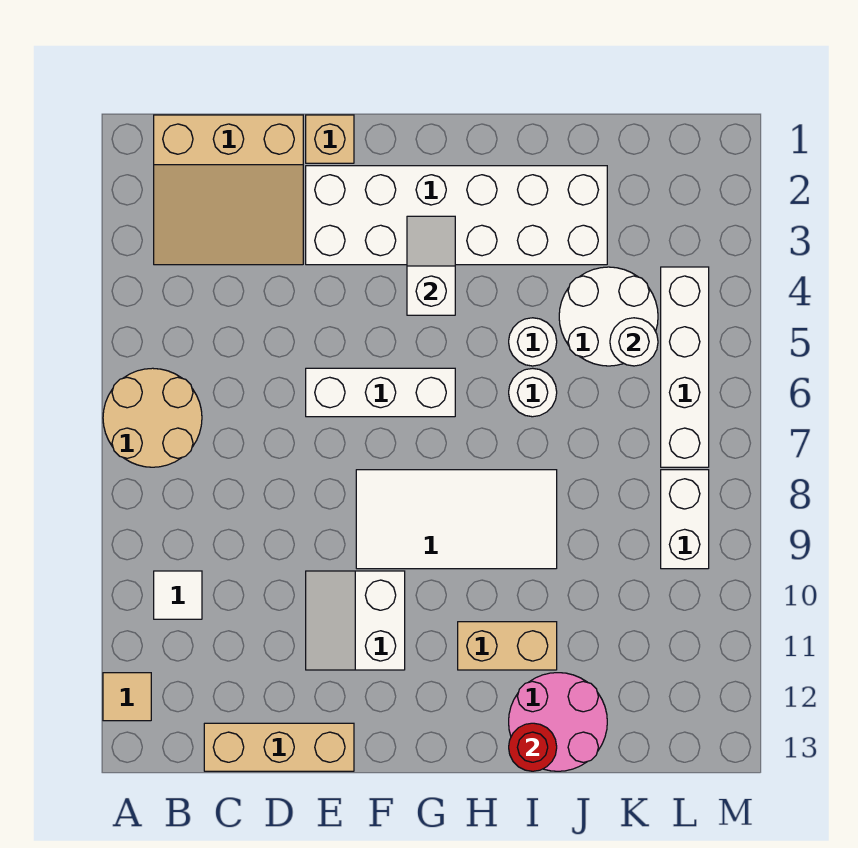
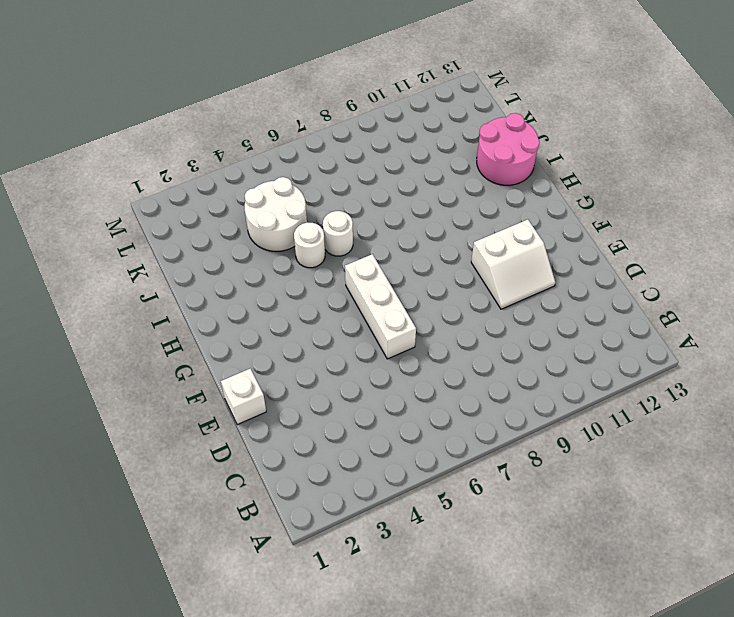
white brick E1 level 1 -> tan brick E1 level 1
none -> tan round brick A6:B7 level 1
none -> tan tile A12 level 1
none -> tan slope B1:D3 level 1 top 1

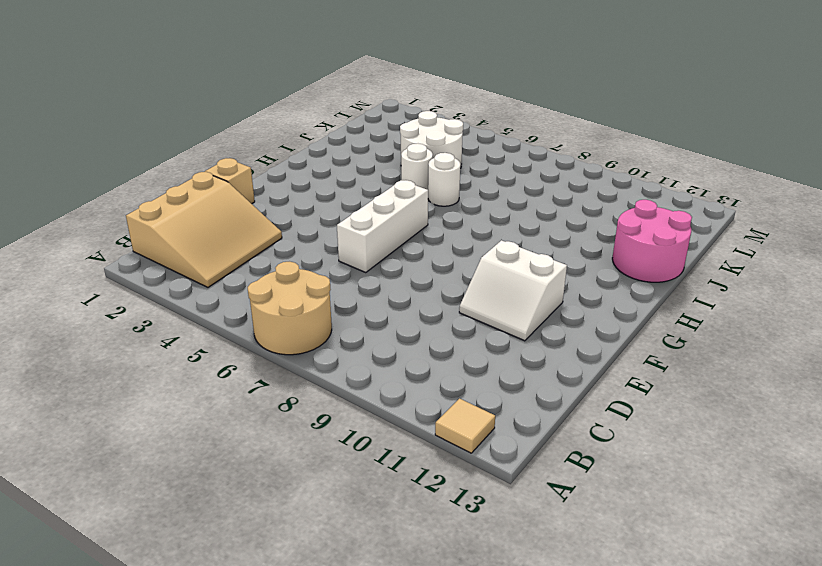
none -> white tile B10 level 1
none -> tan brick C13:E13 level 1
none -> white brick E2:J3 level 1

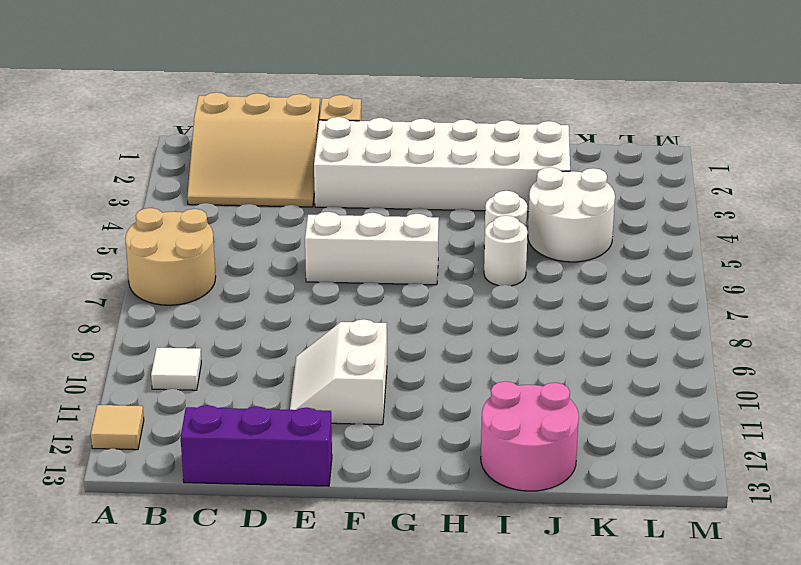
purple brick C13:E13 level 1 -> tan brick C13:E13 level 1
none -> white tile F8:I9 level 1
none -> tan brick H11:I11 level 1
none -> white brick L4:L7 level 1

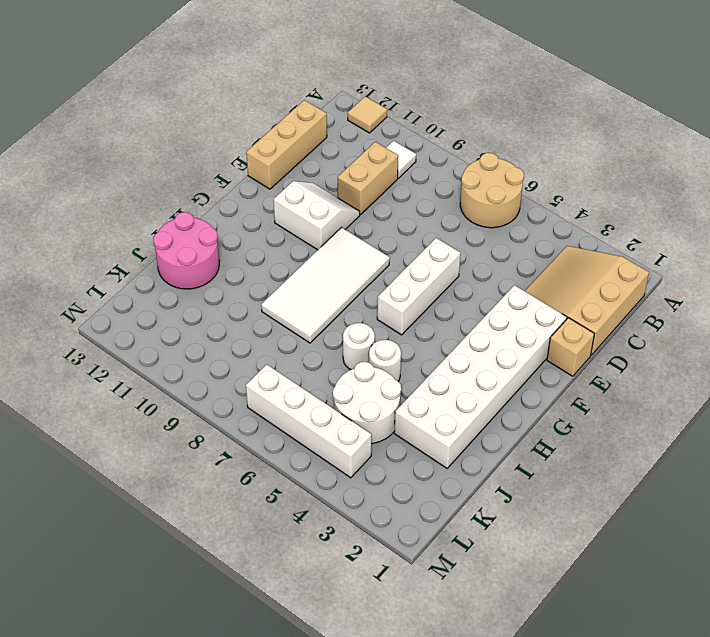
tan brick C10:D10 level 1 -> tan brick H11:I11 level 1
none -> white brick L8:L9 level 1
none -> white slope G3:G4 level 2 top 4
none -> red round brick I13 level 2

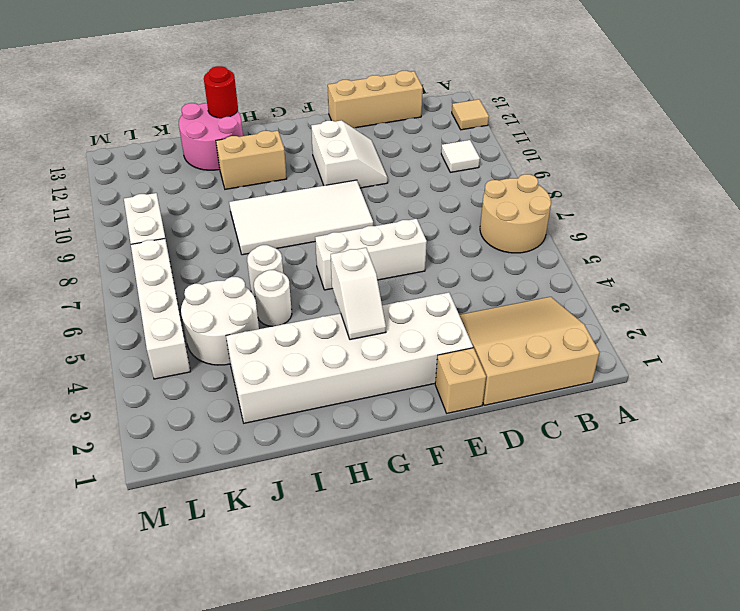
none -> white round brick K5 level 2

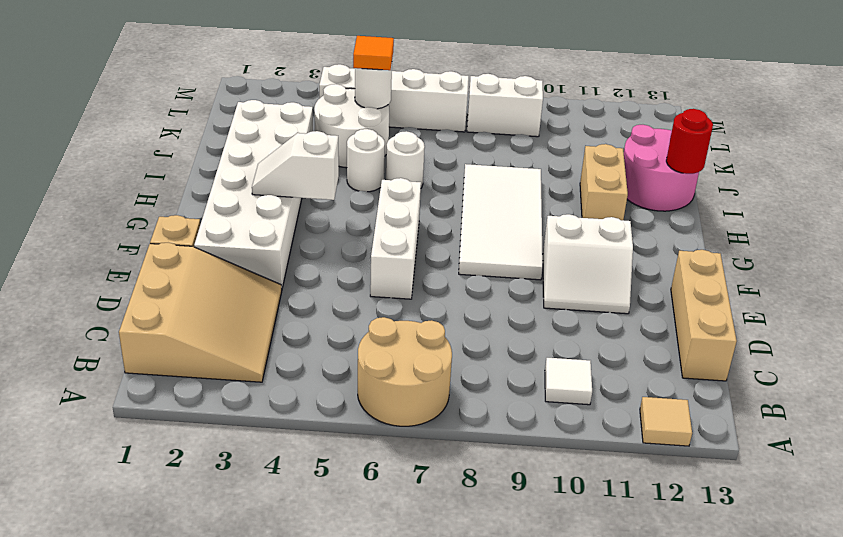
orange tile K5 level 3 -> none

